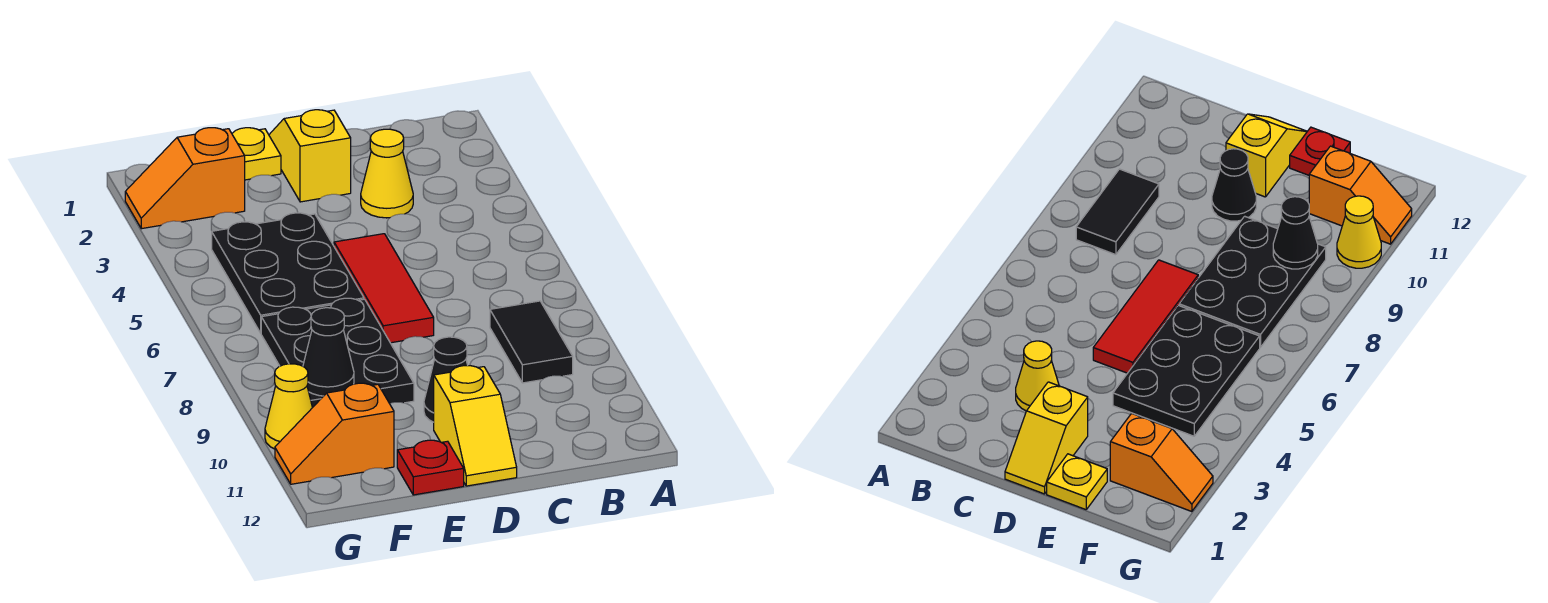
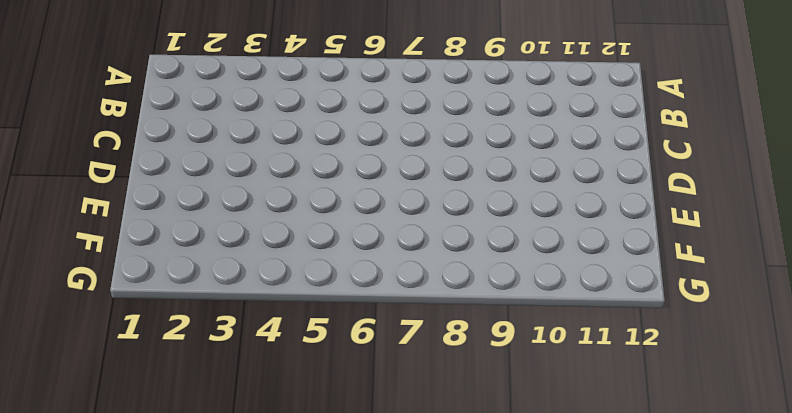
none -> black tile B8:B9 level 1
none -> yellow cone C3 level 1
none -> yellow slope D1:D2 level 1 top 2

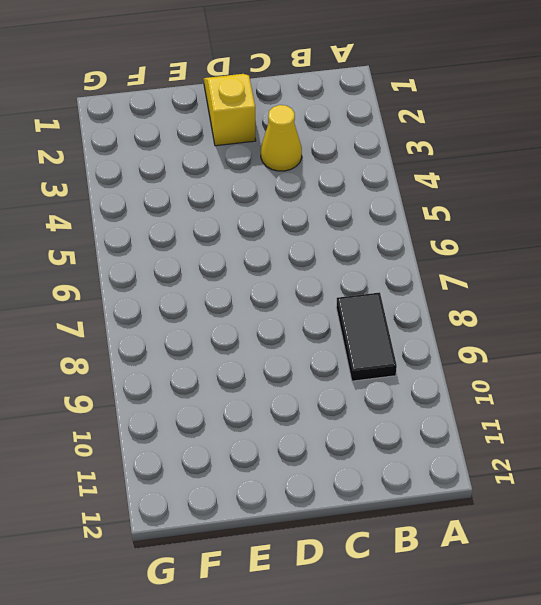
none -> red tile D5:D7 level 1
none -> black cone D10 level 1
none -> yellow slope D11:D12 level 1 top 11

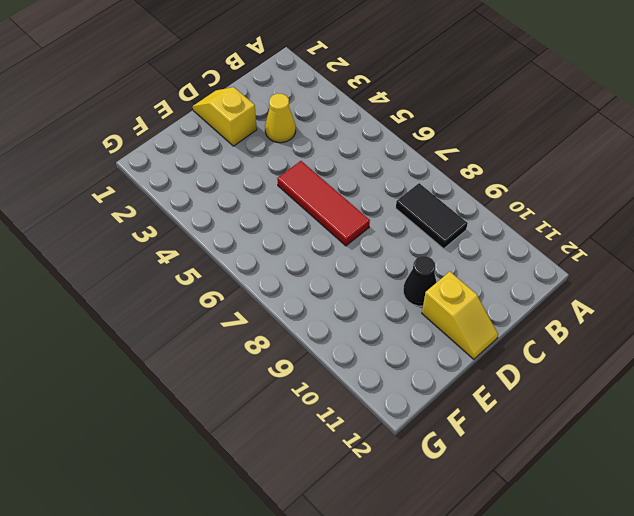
none -> yellow plate E1 level 1
none -> black plate E4:F6 level 1
none -> black plate E7:F9 level 1

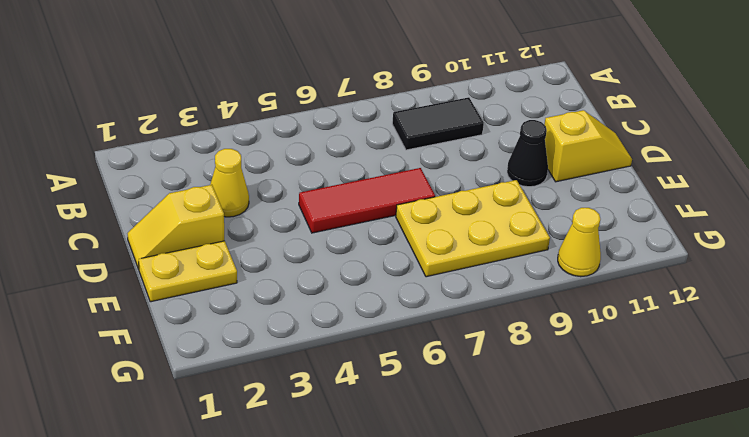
yellow plate E1:E2 level 1 -> yellow plate E1 level 1
yellow plate E7:F9 level 1 -> black plate E7:F9 level 1
none -> black plate E4:F6 level 1
none -> red plate E12 level 1
none -> orange slope F2:G2 level 1 top F

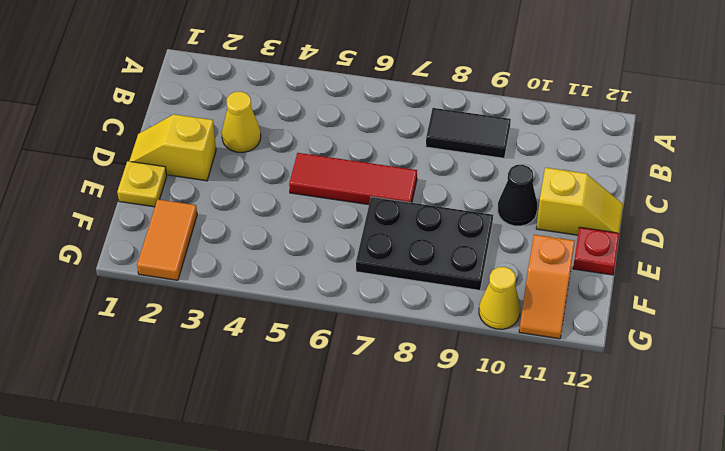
orange tile F2:G2 level 1 -> orange slope F2:G2 level 1 top F
none -> black plate E4:F6 level 1
none -> black cone F9 level 2

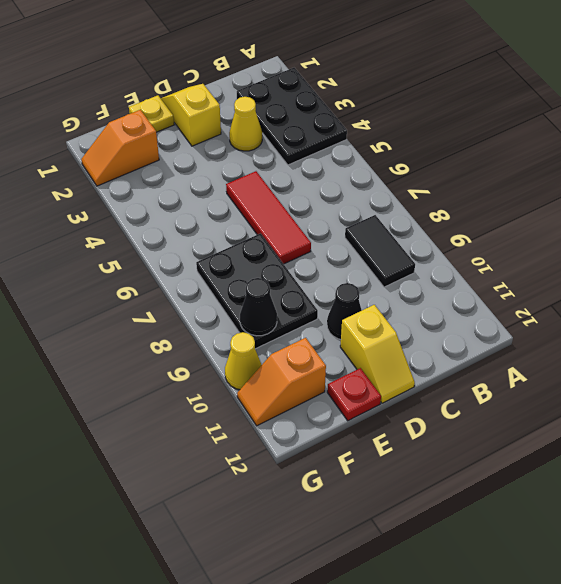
black plate A2:B4 level 1 -> black plate E4:F6 level 1

